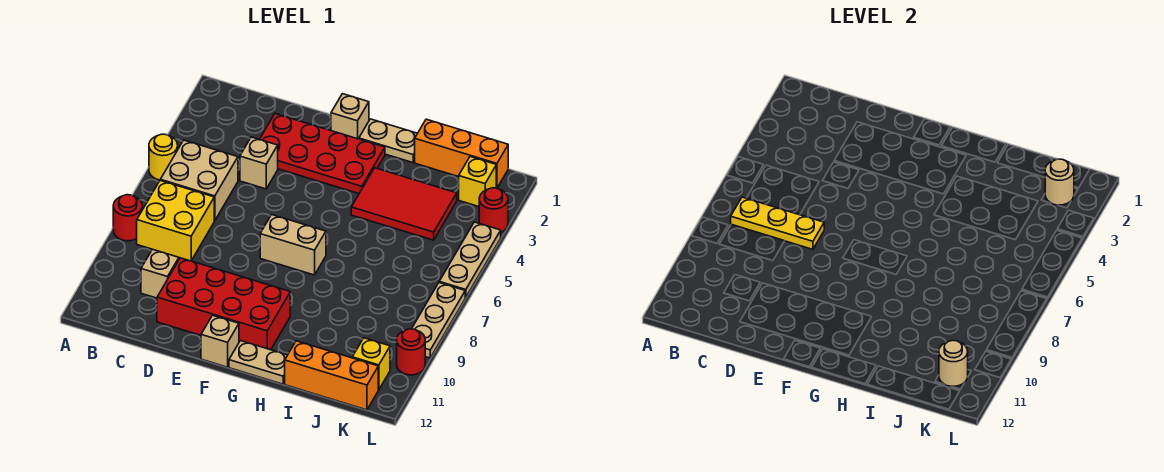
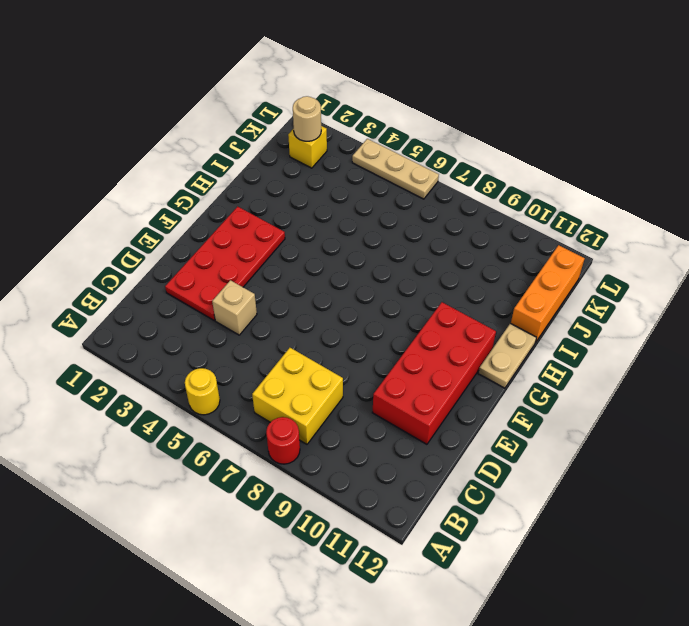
none -> tan brick B5:C6 level 1
none -> tan brick C10 level 1
none -> tan brick F1 level 1

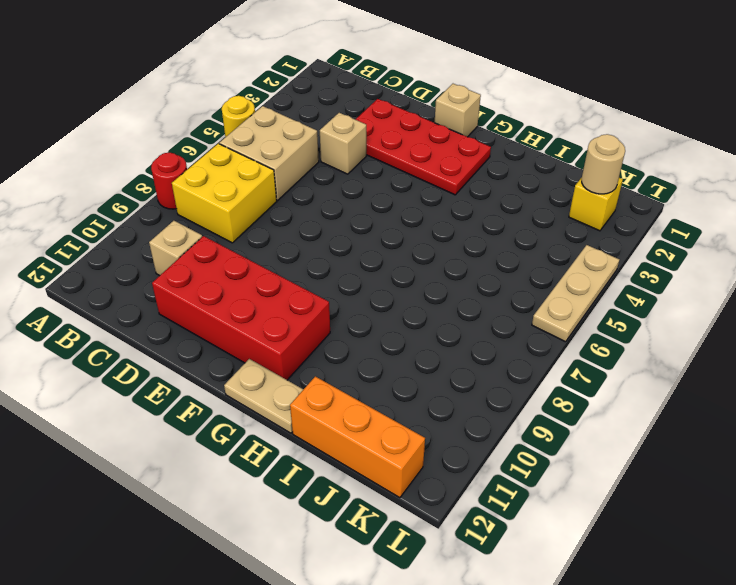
none -> tan brick F7:G7 level 1
none -> tan brick F12 level 1
none -> tan plate G1:H1 level 1

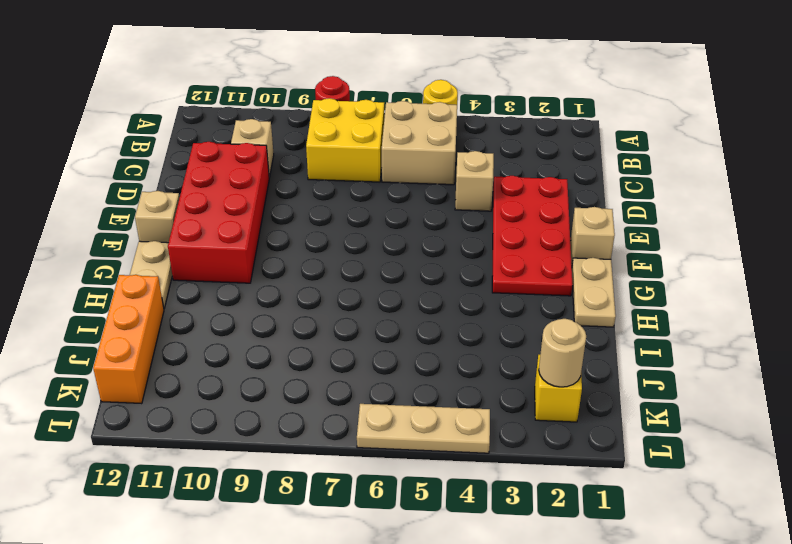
none -> tan brick F7:G7 level 1
none -> red tile H3:J4 level 1
none -> orange brick I1:K1 level 1

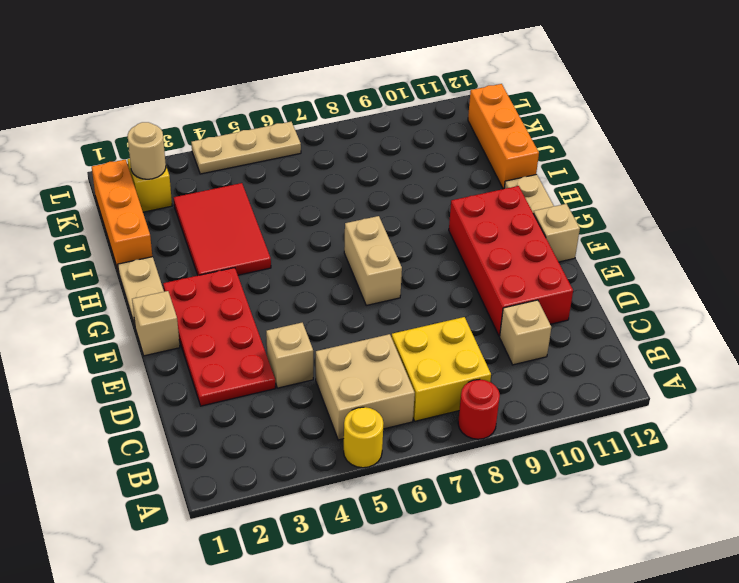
none -> yellow brick K11 level 1
none -> red round brick L3 level 1
none -> tan plate L7:L9 level 1

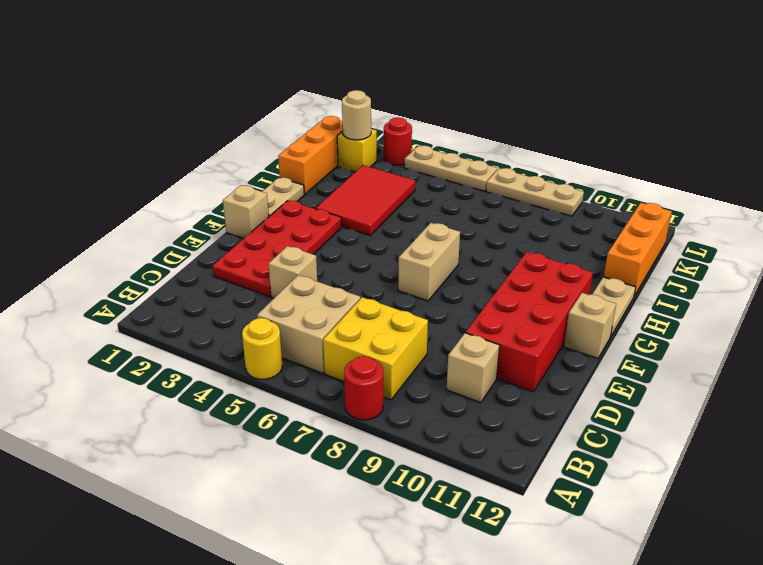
none -> yellow brick K11 level 1
none -> red round brick L10 level 1
none -> yellow plate B7:D7 level 2

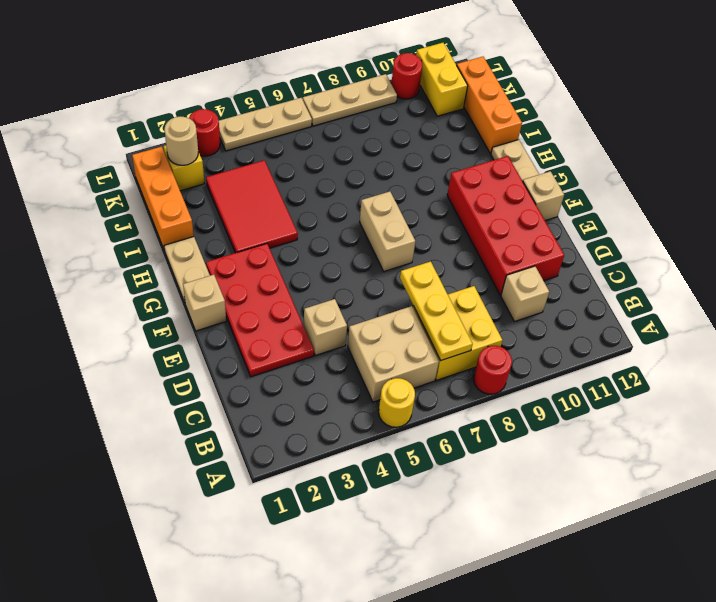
yellow brick K11:L11 level 1 -> yellow brick K11 level 1
none -> tan round brick K11 level 2

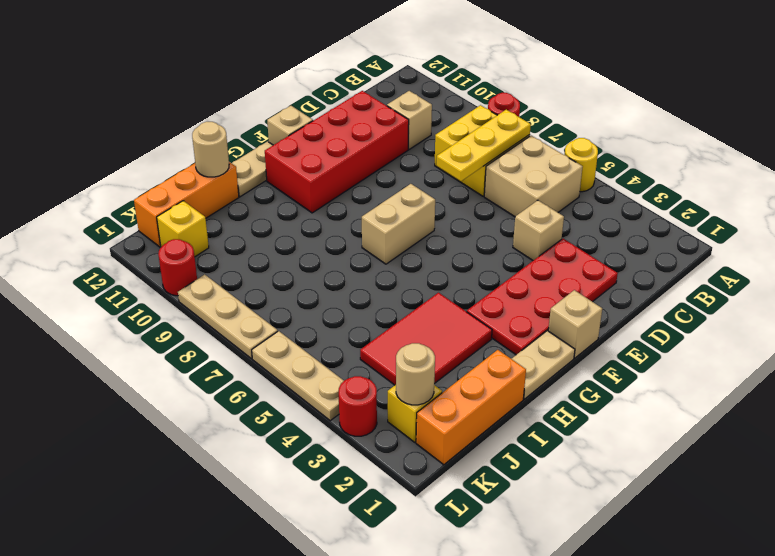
tan round brick I12 level 2 -> tan round brick K11 level 2

